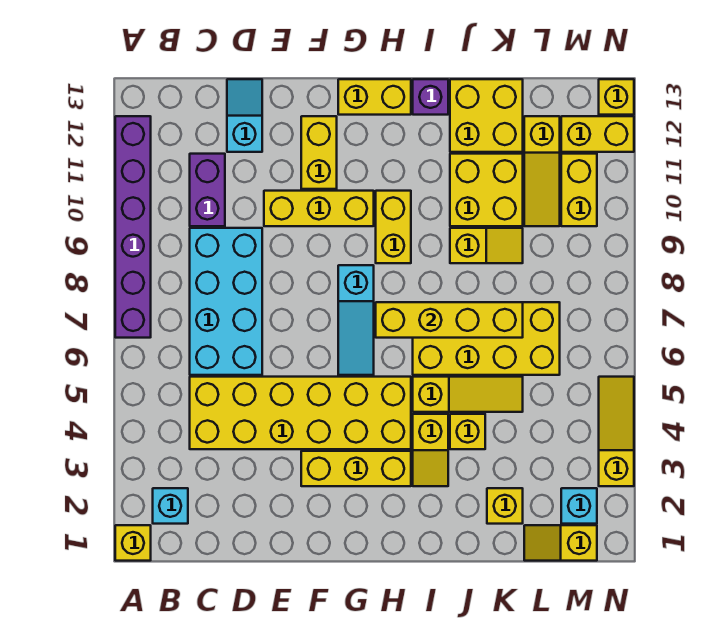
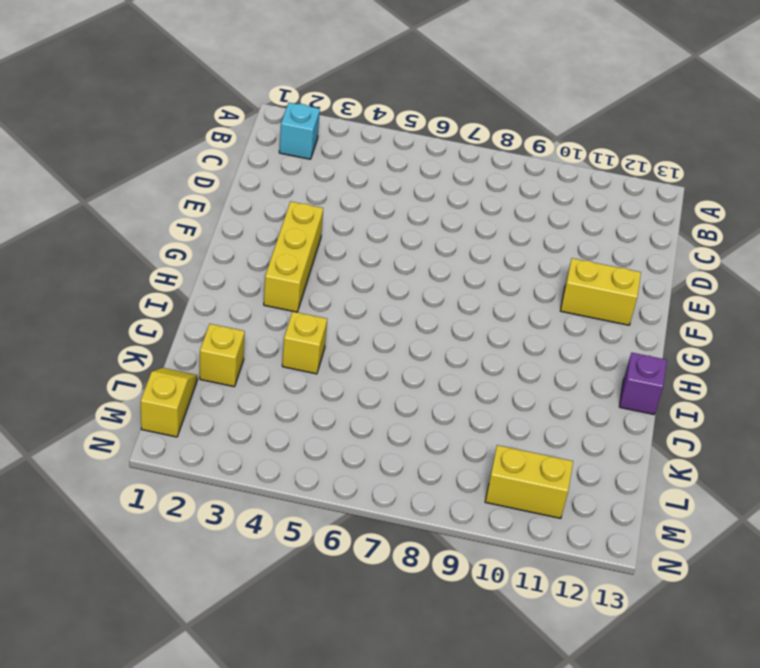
none -> yellow brick A1 level 1
none -> purple brick A7:A12 level 1
none -> yellow brick C4:H5 level 1
none -> cyan brick C6:D9 level 1

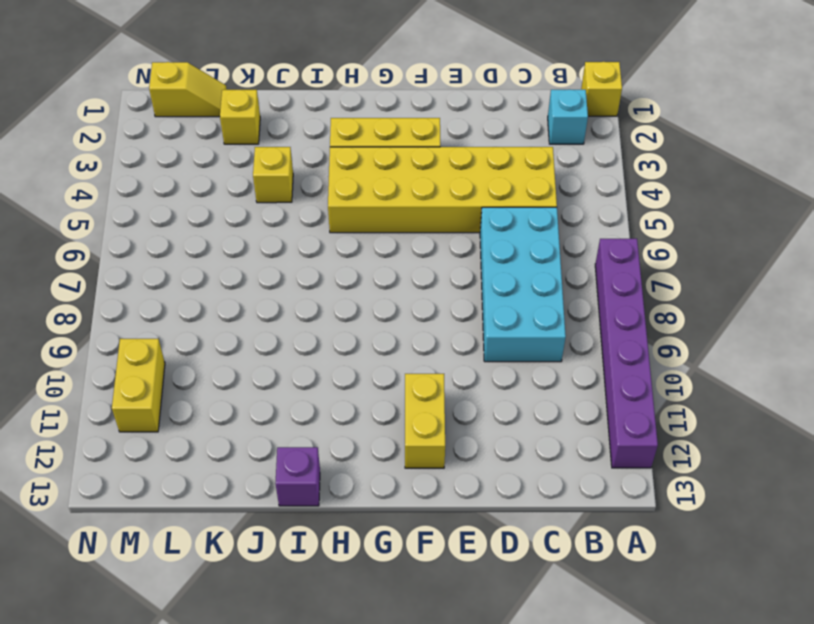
none -> purple brick C10:C11 level 1
none -> cyan slope D12:D13 level 1 top 12
none -> yellow brick E10:G10 level 1
none -> cyan slope G6:G8 level 1 top 8

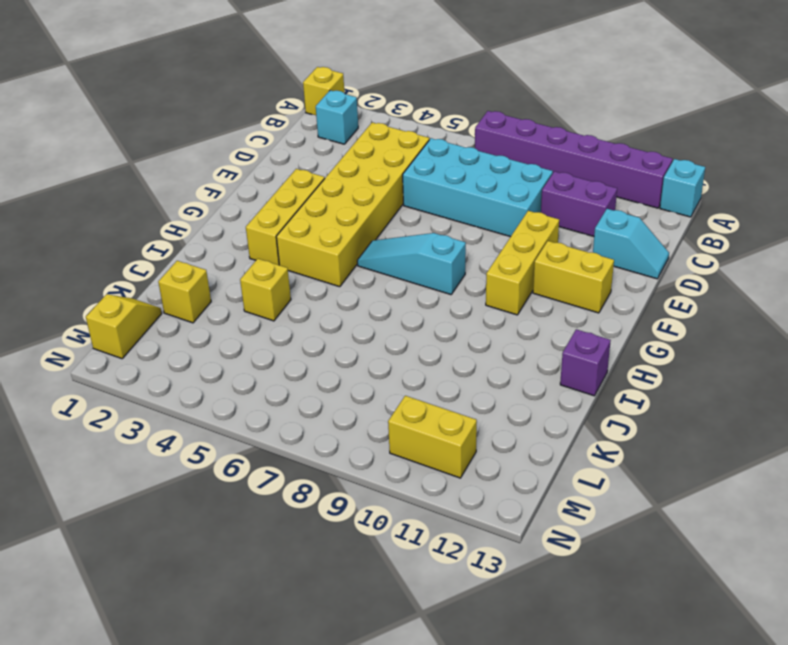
cyan brick A13 level 1 -> cyan brick M2 level 1
none -> yellow brick G13:H13 level 1
none -> yellow brick H9:H10 level 1
none -> yellow slope I3:I4 level 1 top 4
none -> yellow slope I5:K5 level 1 top I

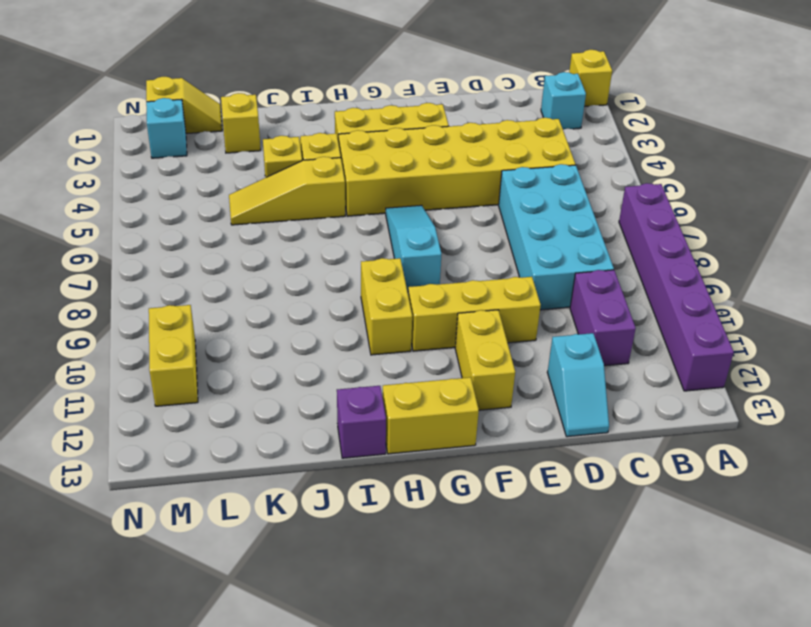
none -> yellow brick I6:L7 level 1
none -> yellow slope J9:K9 level 1 top J
none -> yellow brick J10:K11 level 1
none -> yellow brick J12:K13 level 1

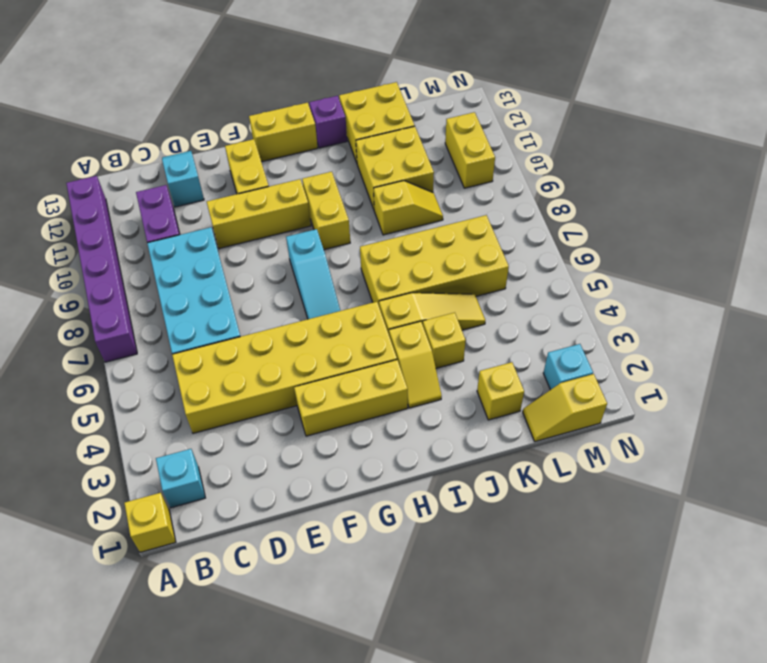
none -> yellow slope L10:L12 level 1 top 12
none -> yellow brick M12:N12 level 1
none -> yellow slope N3:N5 level 1 top 3
none -> yellow brick N13 level 1

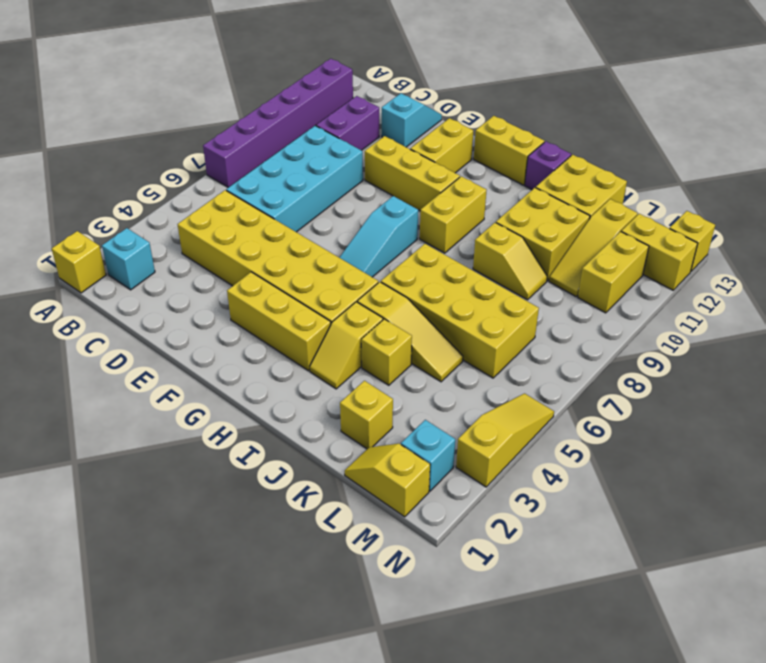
none -> yellow brick H7:K7 level 2

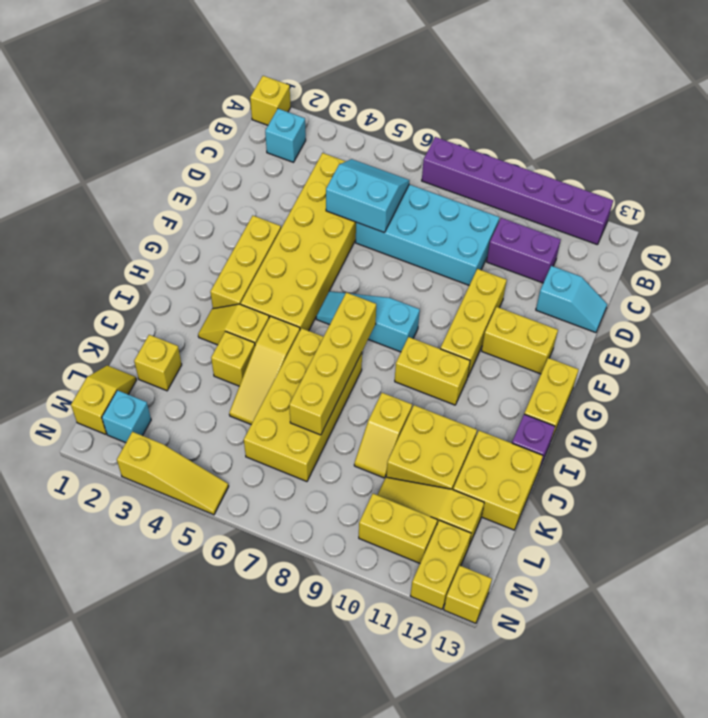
cyan slope C5:D6 level 2 top D -> none

